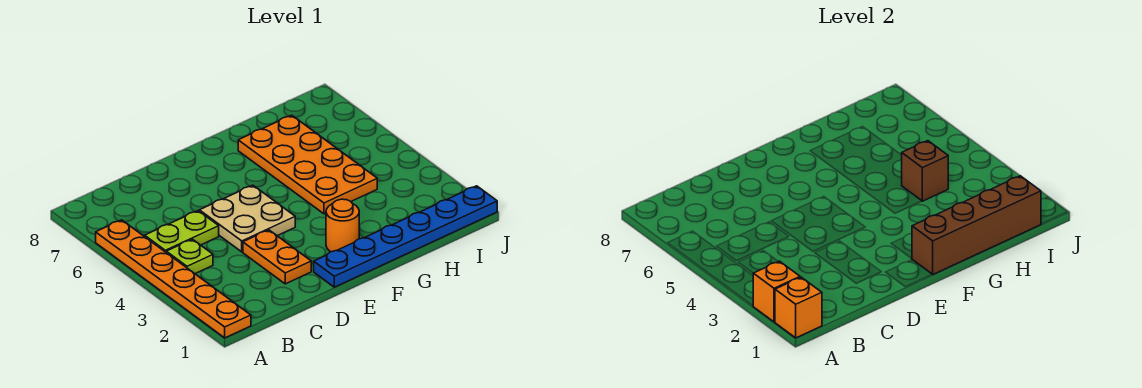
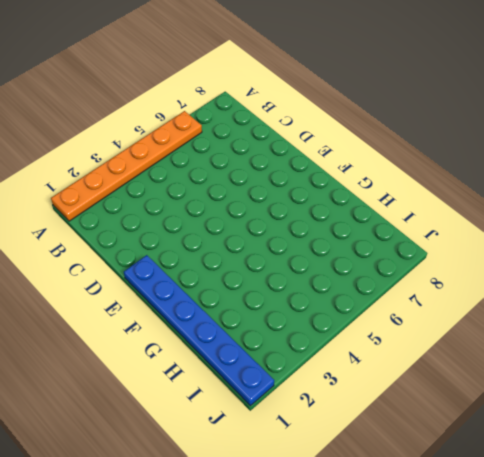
none -> lime plate B4 level 1
none -> lime plate B5:C5 level 1
none -> orange plate D2:D3 level 1

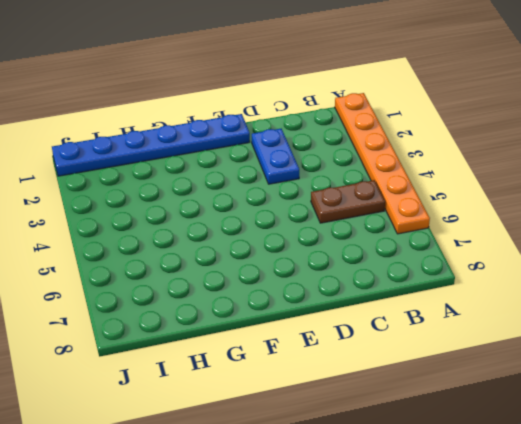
brown plate B5:C5 level 1 -> lime plate B5:C5 level 1
blue plate D2:D3 level 1 -> orange plate D2:D3 level 1
none -> lime plate B4 level 1
none -> tan plate D4:E5 level 1
none -> orange round brick F2 level 1

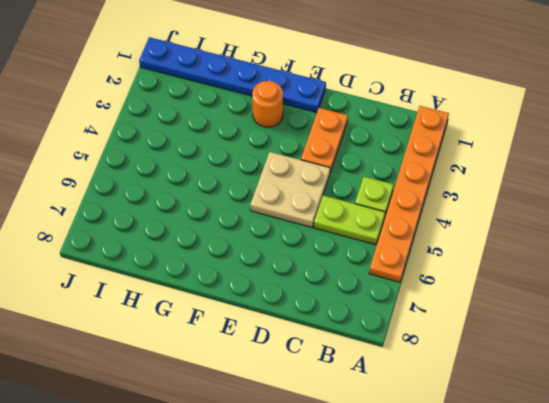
none -> orange plate G4:H7 level 1
none -> orange brick A1 level 2
none -> orange brick A2 level 2

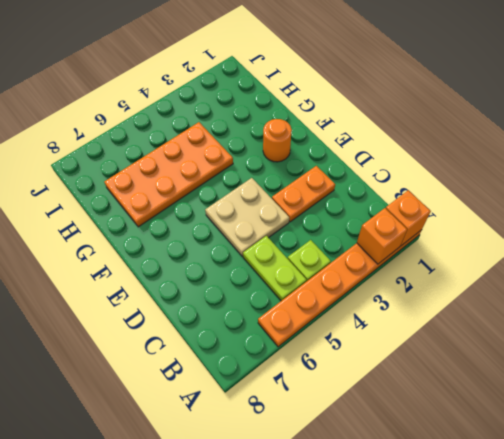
none -> blue plate E1:J1 level 1
none -> brown brick F1:I1 level 2
none -> brown brick H4 level 2

